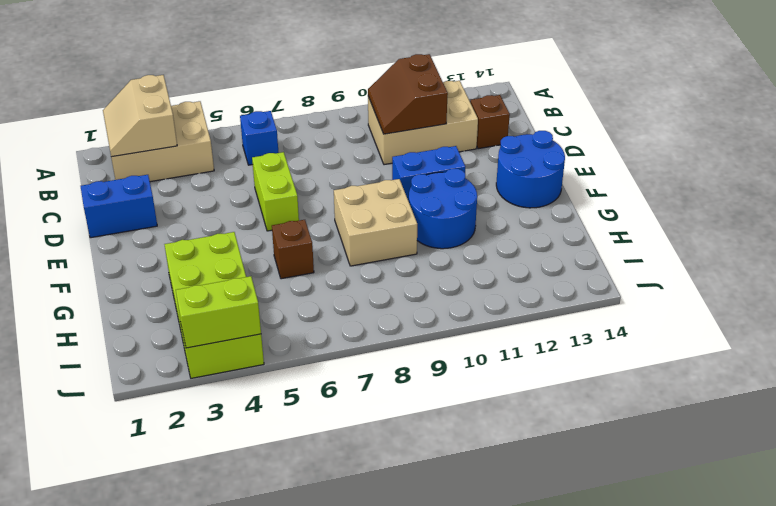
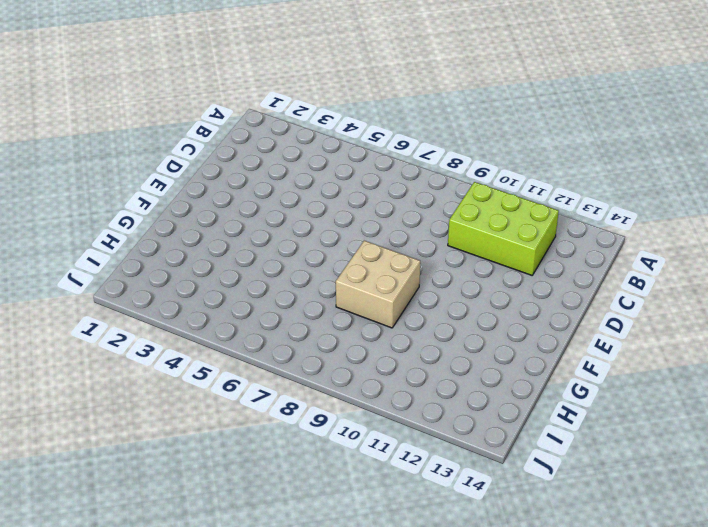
lime brick B10:C12 level 1 -> tan brick B10:C12 level 1
none -> tan brick A2:B4 level 1
none -> blue brick B6 level 1
none -> brown brick C13 level 1

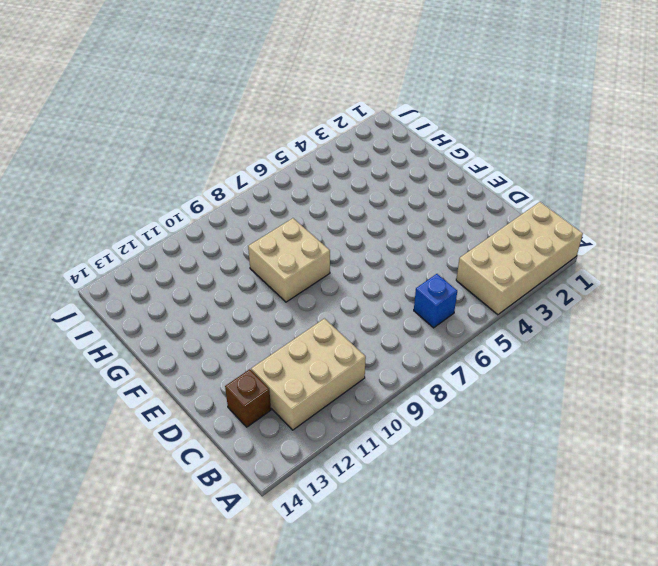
tan brick A1:B4 level 1 -> tan brick A2:B4 level 1
none -> blue brick D1:D2 level 1
none -> lime brick D6:E6 level 1
none -> blue brick E10:E11 level 1

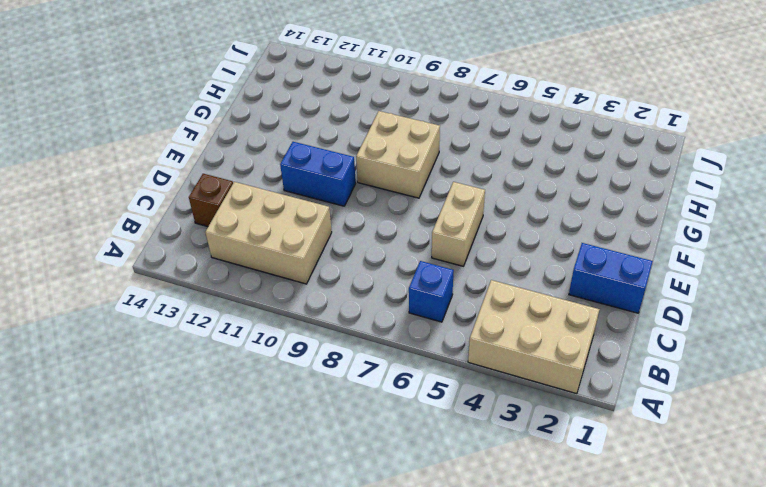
tan brick D6:E6 level 1 -> lime brick D6:E6 level 1
none -> blue round brick E13:F14 level 1
none -> blue round brick F10:G11 level 1
none -> lime brick G3:J4 level 1

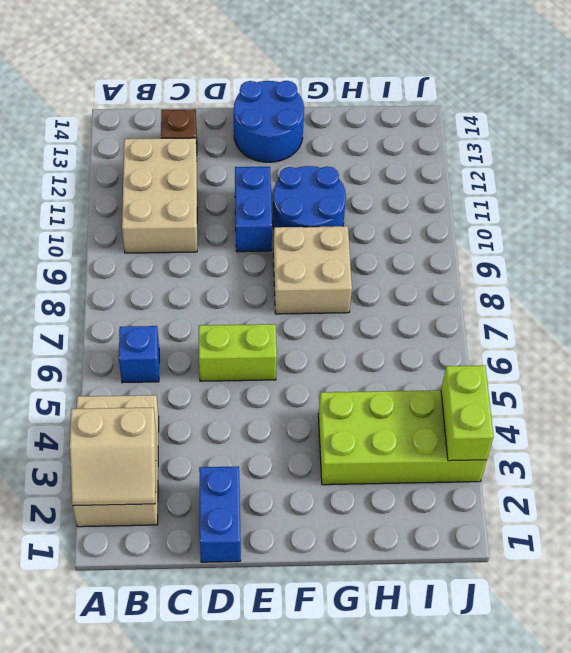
none -> brown brick G6 level 1
none -> brown slope B10:C11 level 2 top 11

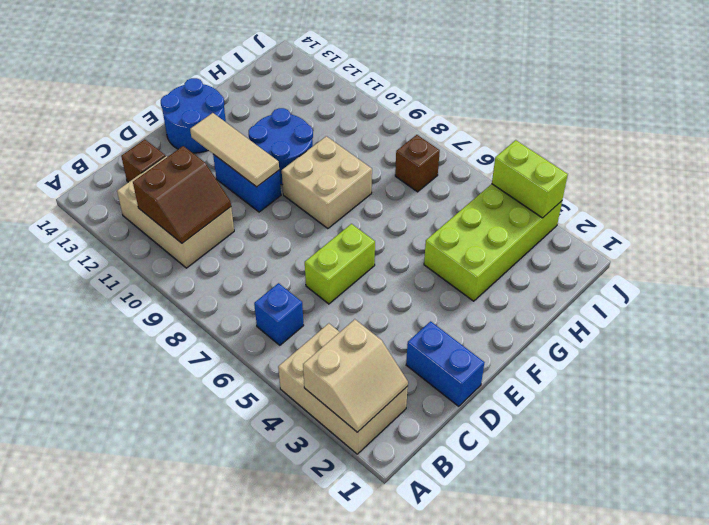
tan tile E10:E12 level 2 -> none
brown brick I7 level 1 -> brown brick G6 level 1

